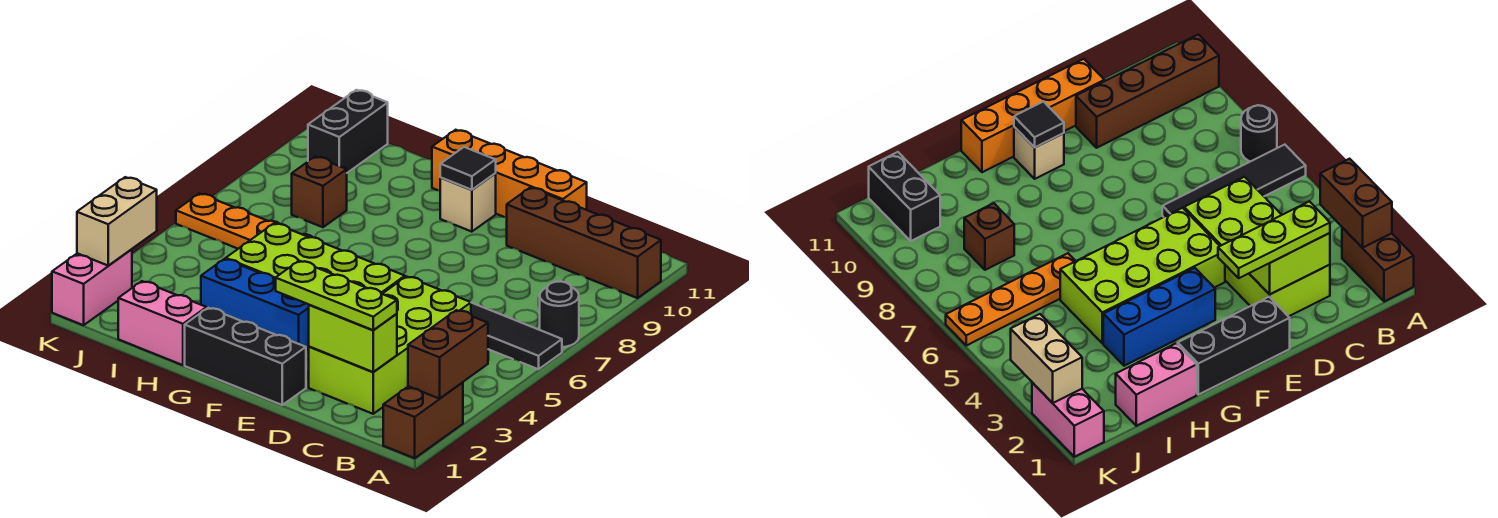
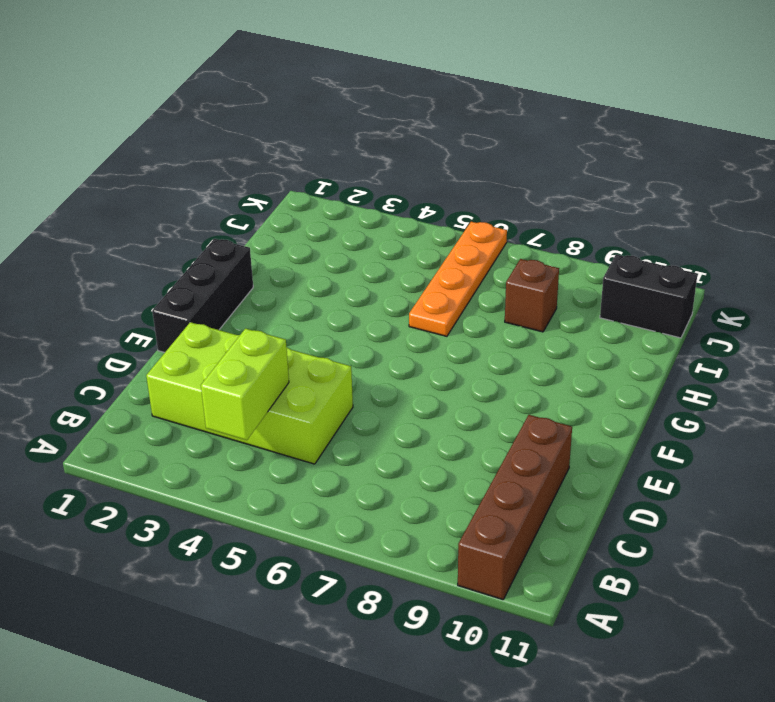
lime brick B4:C4 level 2 -> lime brick C2:D2 level 2
none -> brown brick A1:A2 level 1
none -> black tile A6:D6 level 1
none -> black round brick A7 level 1

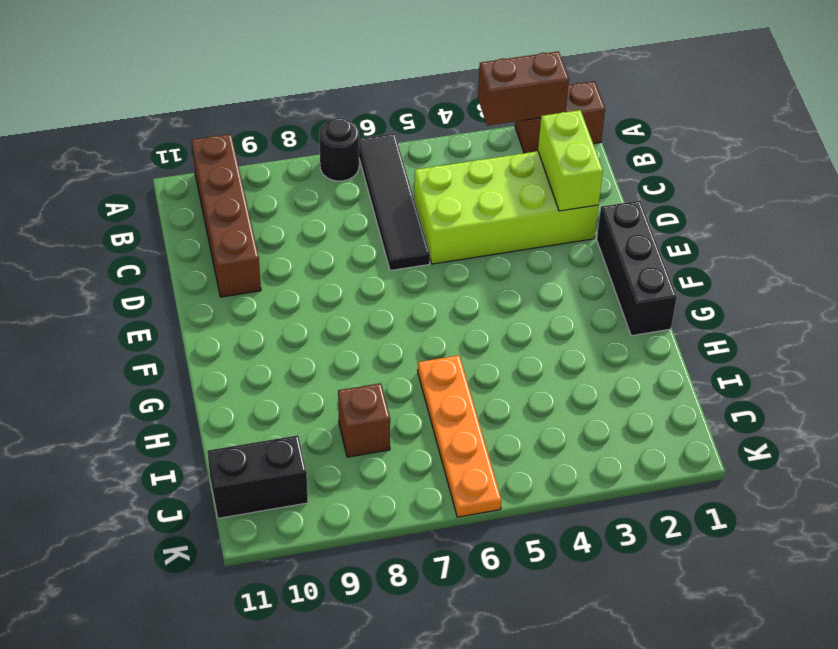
none -> orange brick D11:G11 level 1
none -> lime brick E4:H5 level 1
none -> blue brick F3:H3 level 1

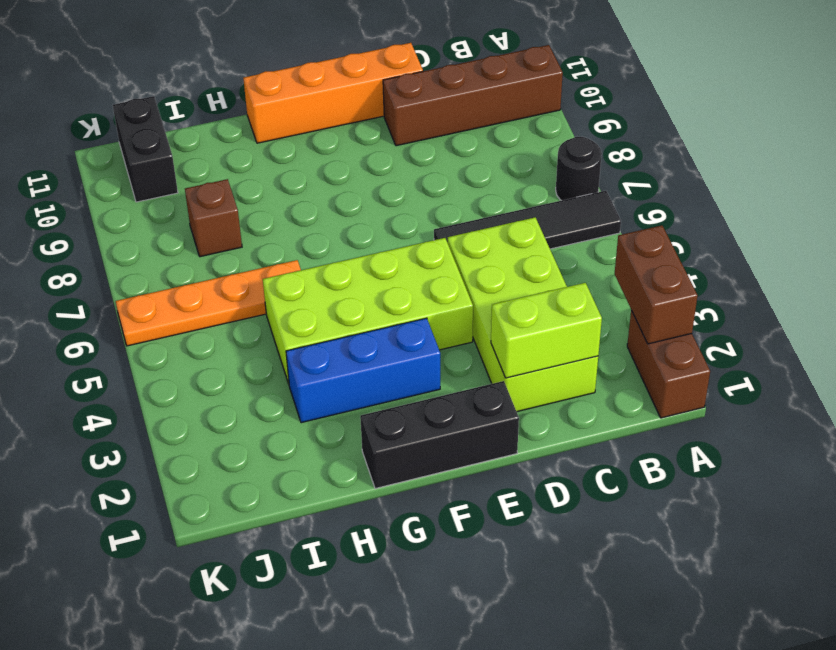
none -> tan brick F10 level 1
none -> pink brick H1:I1 level 1
none -> pink brick K1:K2 level 1

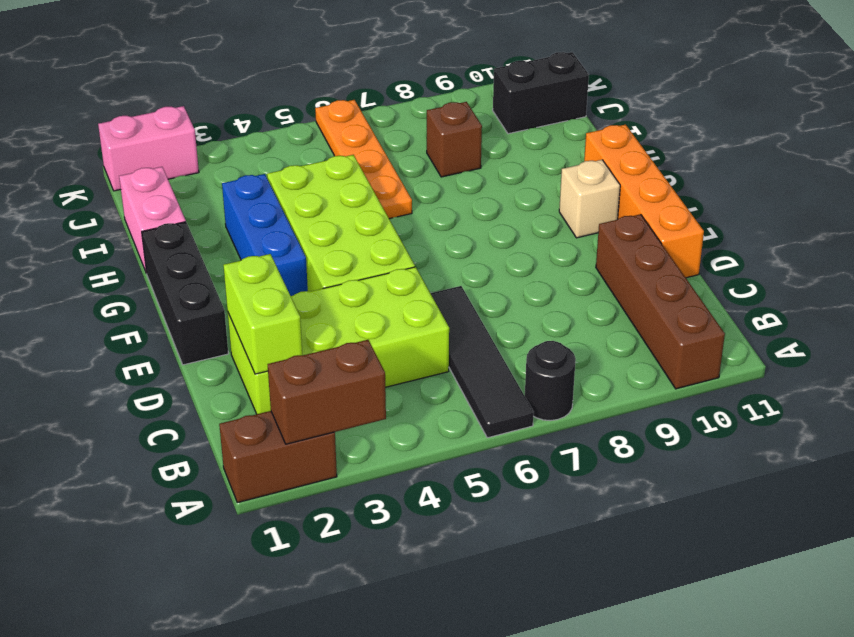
none -> black tile F10 level 2
none -> tan brick K2:K3 level 2
none -> lime plate C2:E2 level 3

